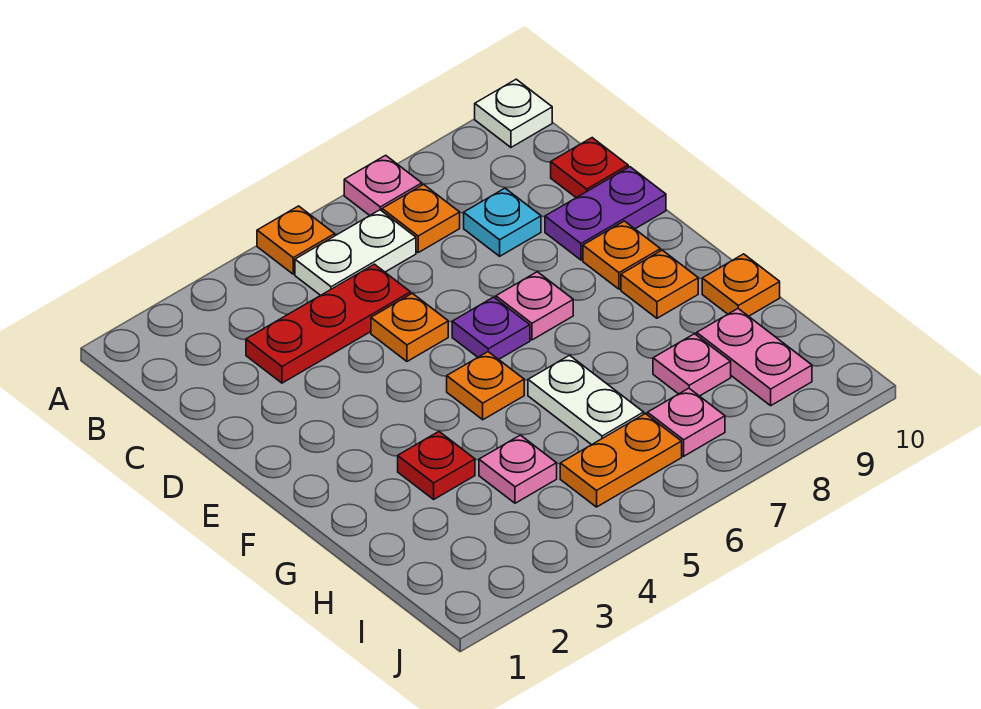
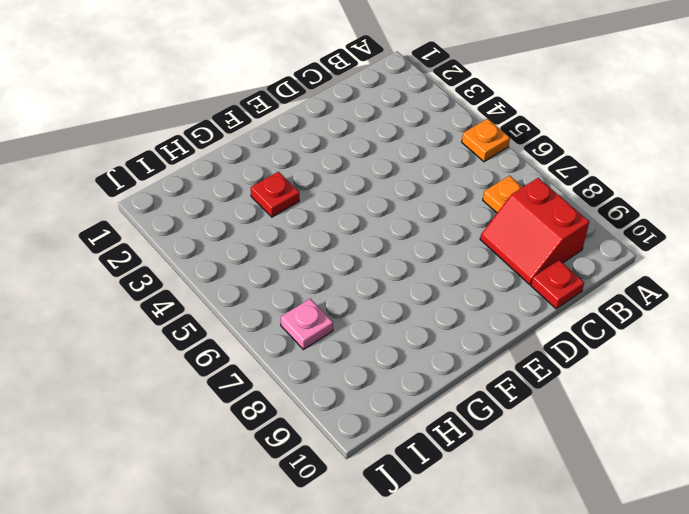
red slope B8:C9 level 1 top B -> cyan plate C8 level 1
none -> pink plate A7 level 1
none -> white plate A10 level 1
none -> white plate B5:B6 level 1

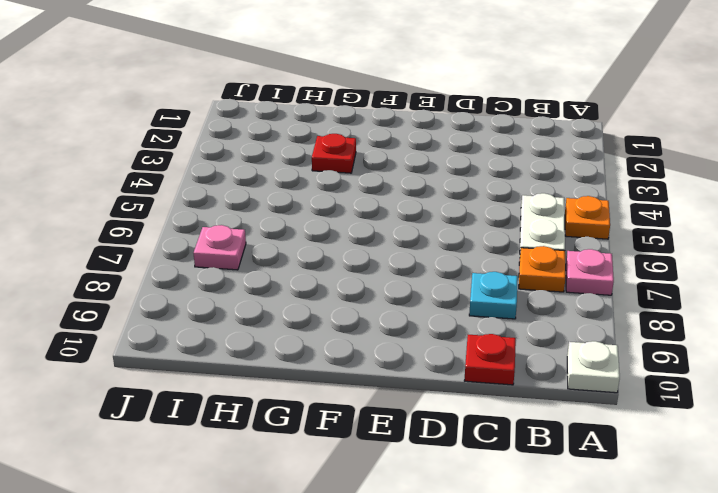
none -> red plate C3:C5 level 1
none -> orange plate D5 level 1
none -> purple plate D9:D10 level 1

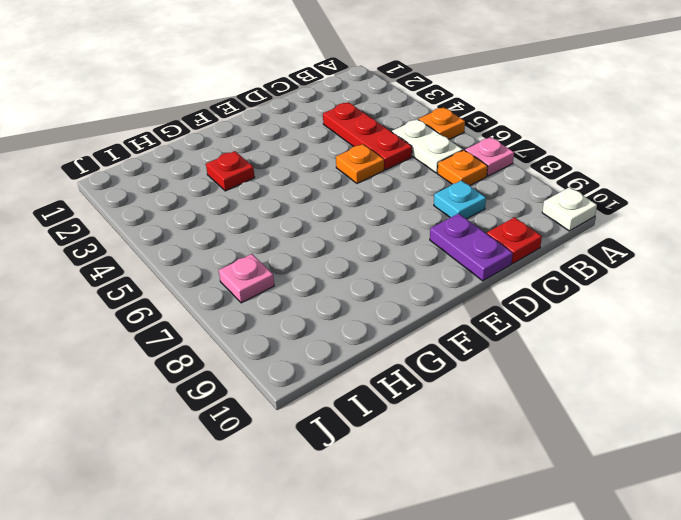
none -> purple plate E6 level 1
none -> pink plate E7 level 1
none -> orange plate E9 level 1

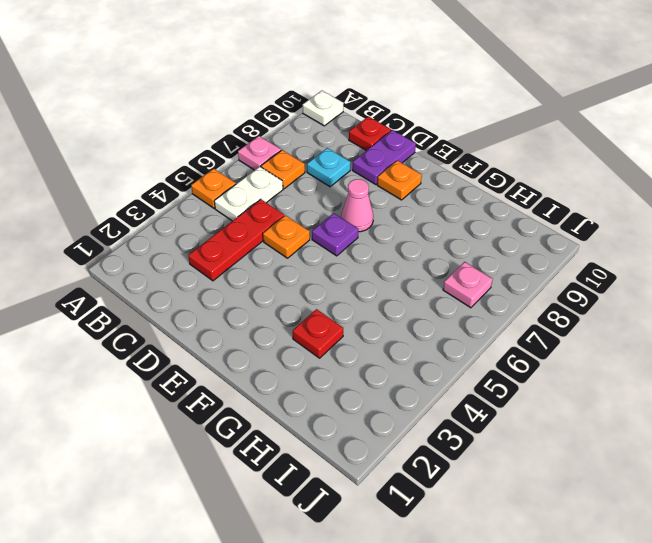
pink cone E7 level 1 -> pink plate E7 level 1
none -> orange plate F5 level 1
none -> orange plate F9 level 1
none -> white plate G6:H6 level 1

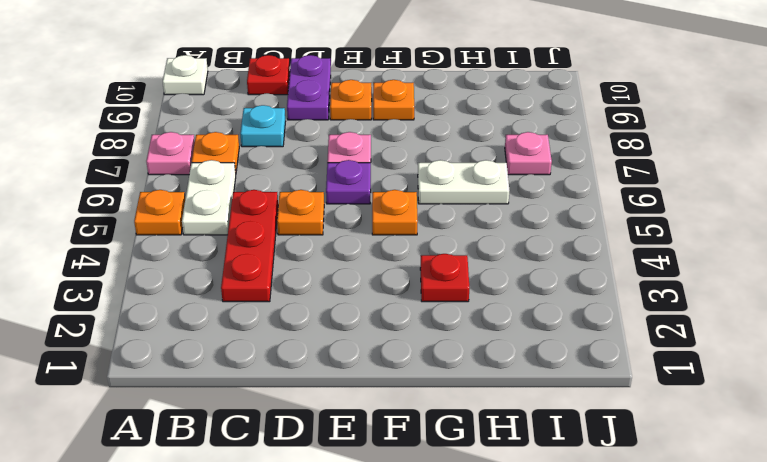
none -> orange plate G10 level 1
none -> pink plate H4 level 1
none -> pink plate H8 level 1

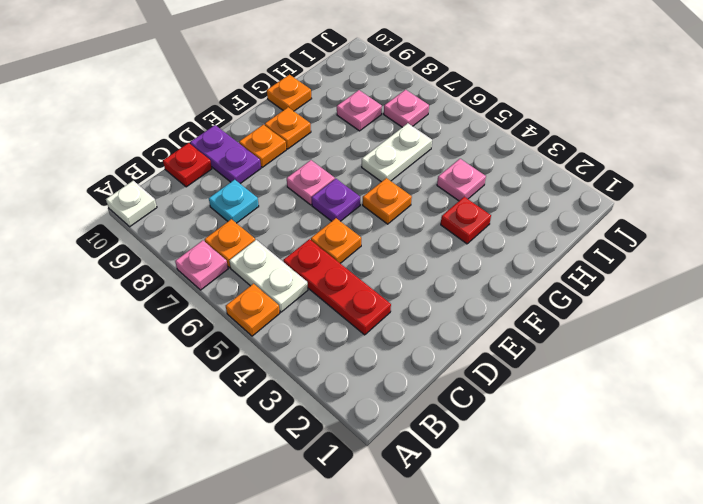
none -> pink plate H9:I9 level 1
none -> orange plate I5:I6 level 1

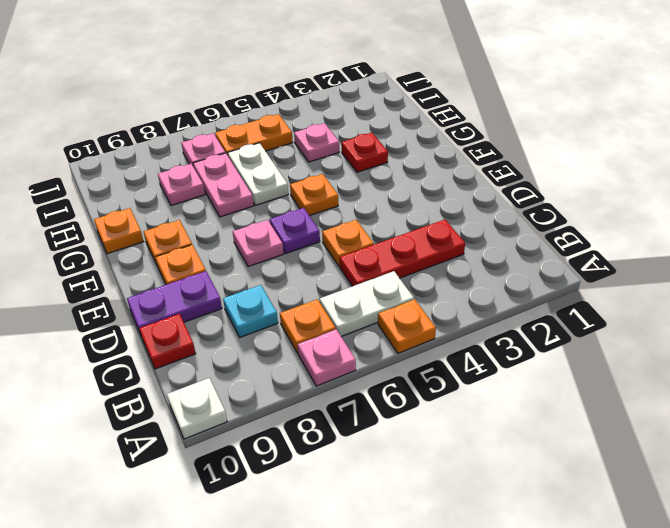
pink plate G7:H7 level 1 -> pink plate H9:I9 level 1

